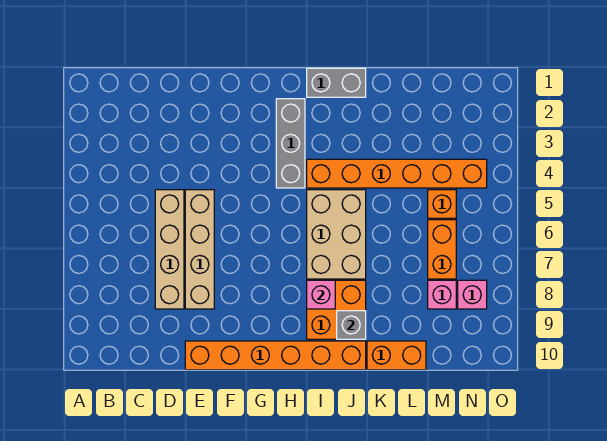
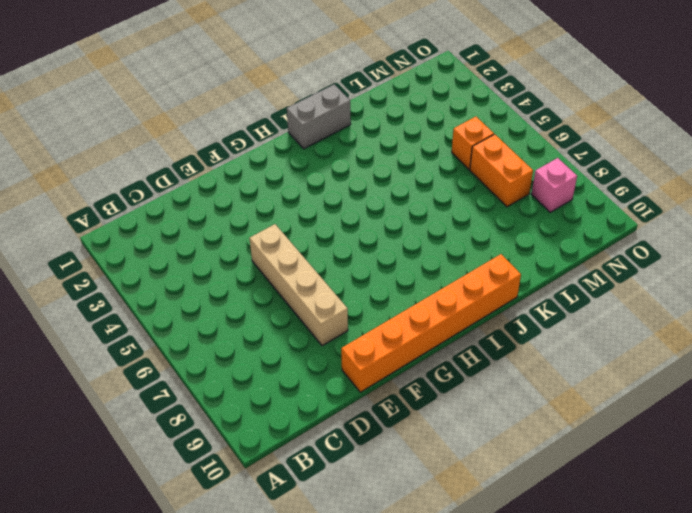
none -> tan brick D5:D8 level 1
none -> grey brick H2:H4 level 1
none -> orange brick I4:N4 level 1

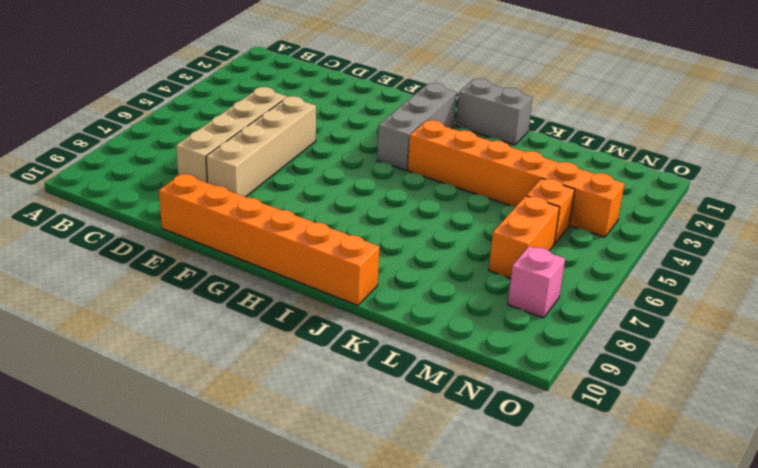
none -> tan brick I5:J7 level 1
none -> orange brick I8:J9 level 1
none -> orange brick K10:L10 level 1

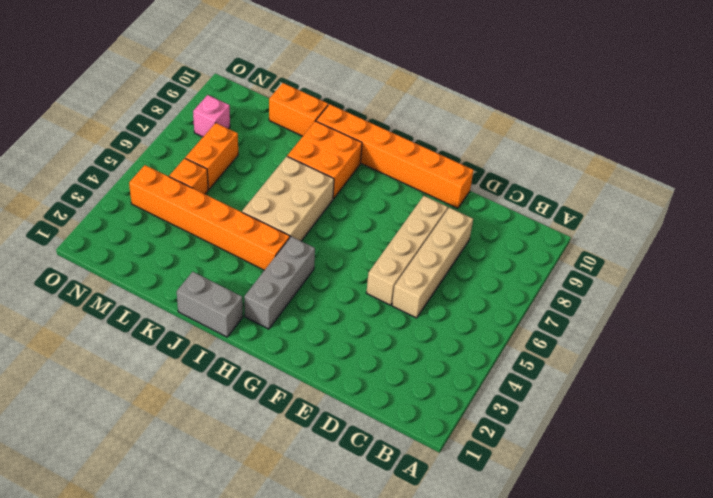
none -> pink brick M8 level 1
none -> pink brick I8 level 2
none -> grey brick J9 level 2

